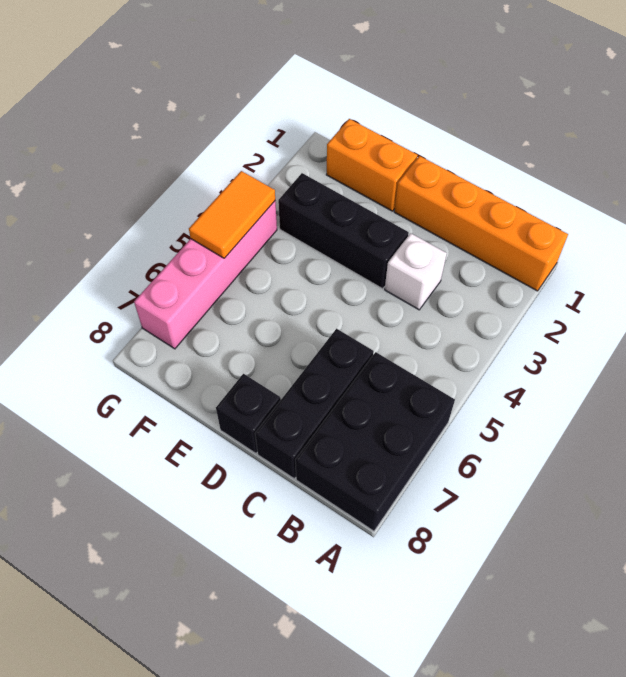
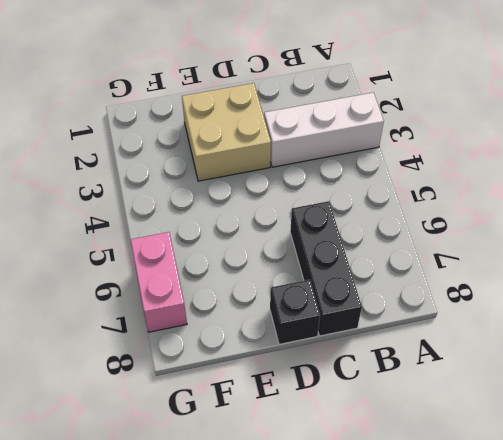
white brick A3:C3 level 1 -> white brick C3 level 1
tan brick D2:E3 level 1 -> black brick D3:F3 level 1
pink brick G6:G7 level 1 -> pink brick G4:G7 level 1
none -> orange brick A1:D1 level 1
none -> black brick A6:B8 level 1

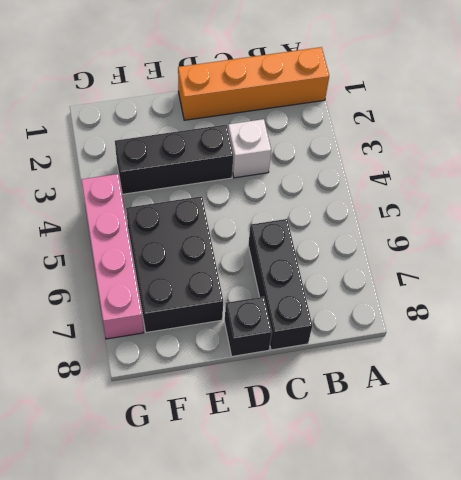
black brick E5:F7 level 1 -> black brick A6:B8 level 1
none -> orange brick E1:F1 level 1
none -> orange tile G4:G5 level 2

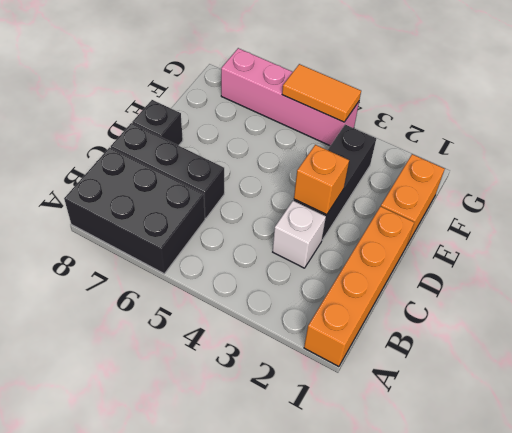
orange brick D3 level 2 -> none

